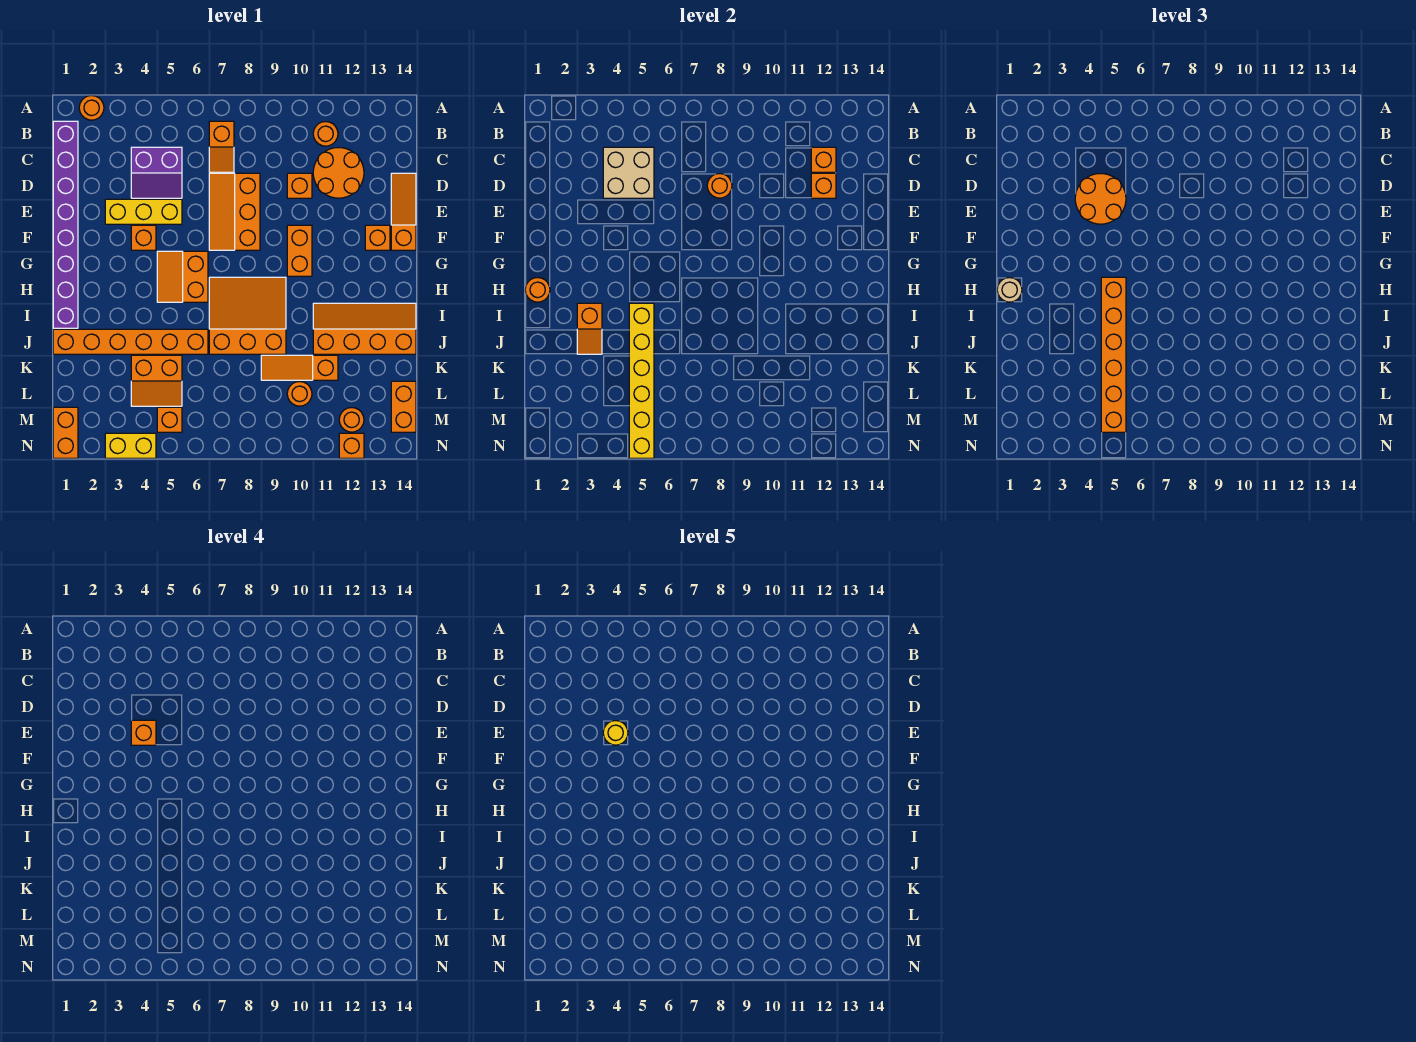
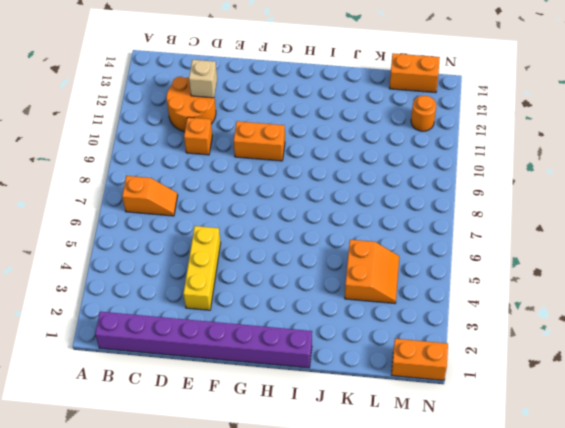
tan brick D12 level 2 -> orange brick D12 level 2
none -> orange round brick A2 level 1
none -> orange round brick B11 level 1
none -> purple slope C4:D5 level 1 top C
none -> orange slope D7:F8 level 1 top 8

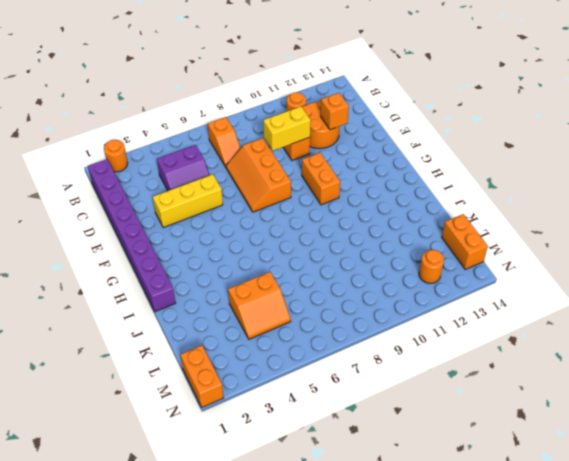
yellow brick D9:D10 level 2 -> yellow brick N3:N4 level 1
none -> orange slope D14:F14 level 1 top F
none -> orange brick F4 level 1
none -> orange brick F13 level 1
none -> orange slope G5:H6 level 1 top 6

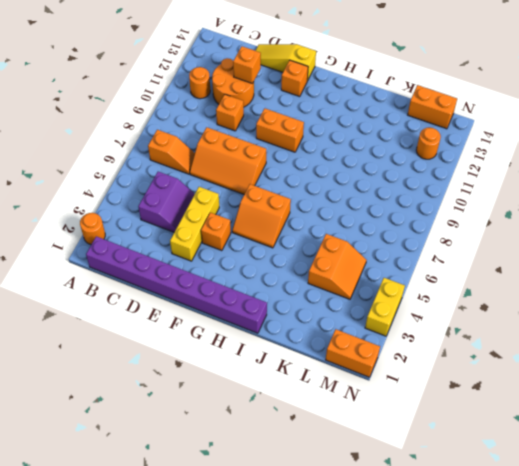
yellow slope D14:F14 level 1 top F -> orange slope D14:F14 level 1 top F
none -> orange slope H7:J9 level 1 top J
none -> orange slope I11:J14 level 1 top J
none -> orange brick J1:J6 level 1
none -> orange slope K9:K11 level 1 top 11

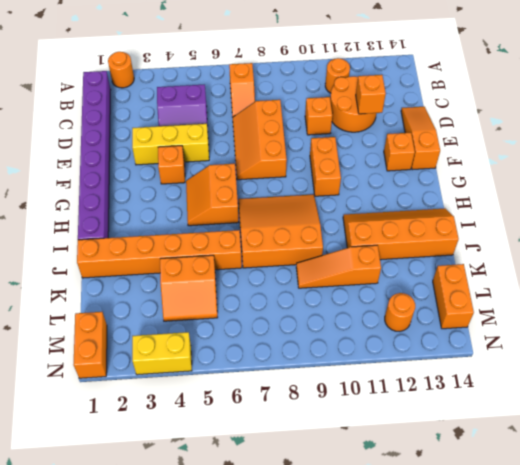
none -> orange round brick L10 level 1
none -> orange brick M5 level 1
none -> orange brick N12 level 1
none -> tan brick C4:D5 level 2

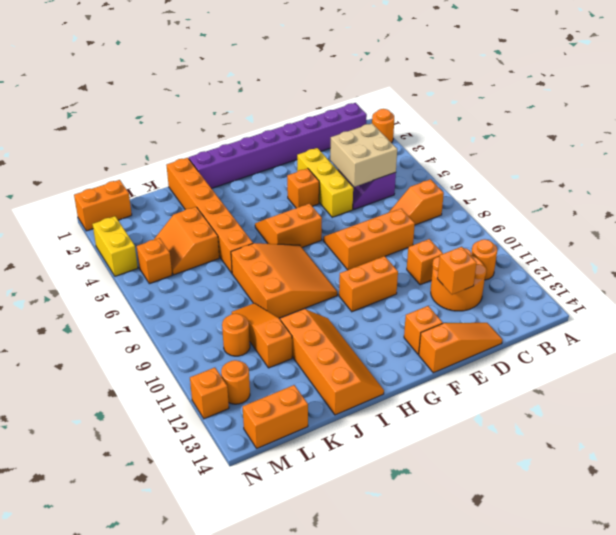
none -> orange brick C12 level 2
none -> orange round brick D8 level 2
none -> orange round brick H1 level 2
none -> orange slope I3:J3 level 2 top I

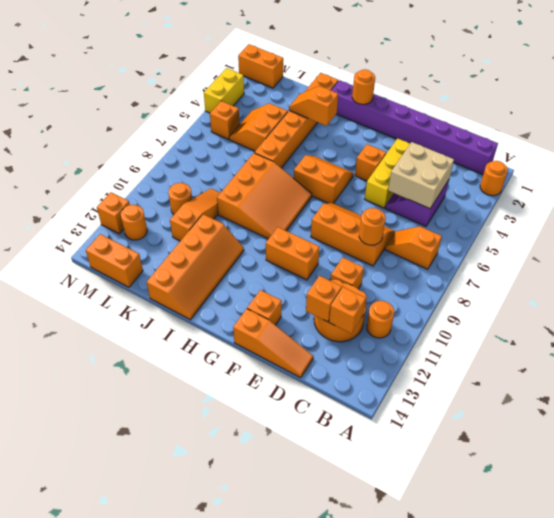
none -> yellow brick I5:N5 level 2
none -> orange round brick D4:E5 level 3
none -> tan round brick H1 level 3
none -> orange brick H5:M5 level 3

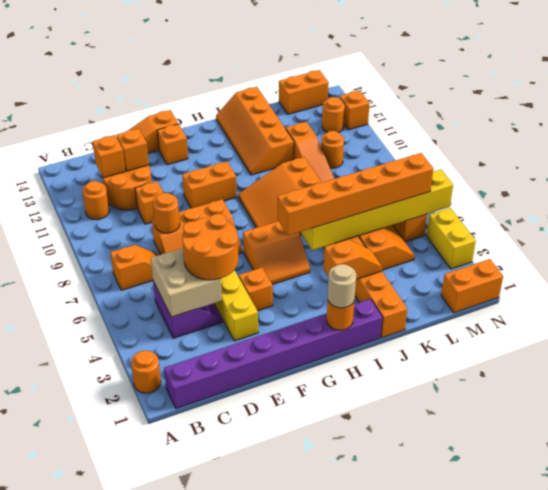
none -> orange brick E4 level 4
none -> yellow round brick E4 level 5

